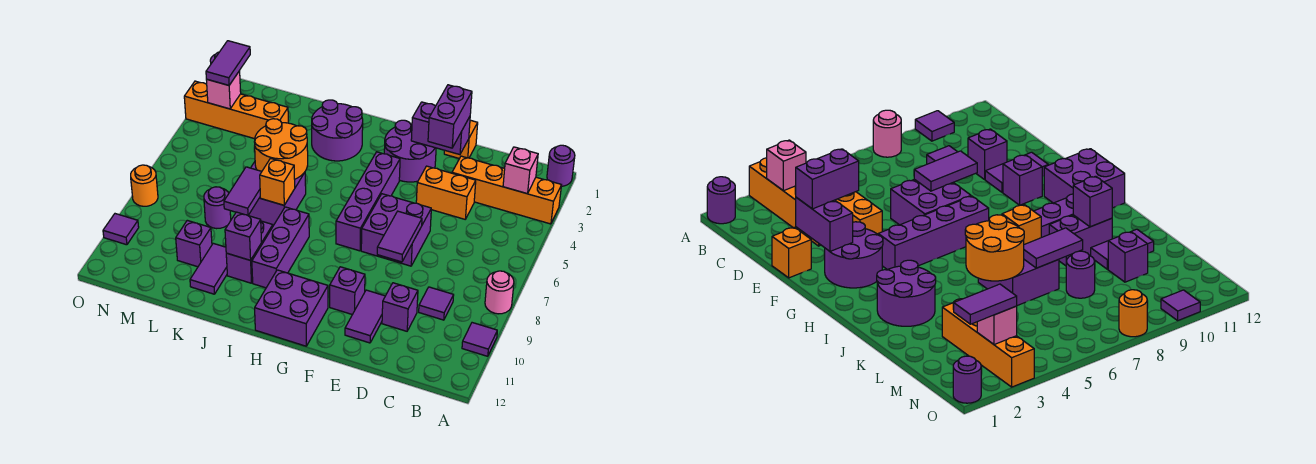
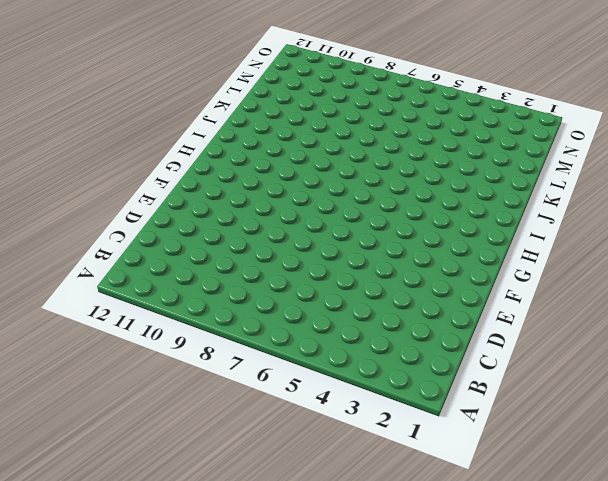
none -> purple round brick A1 level 1
none -> orange brick A3:D3 level 1
none -> pink round brick A8 level 1
none -> purple tile A10 level 1

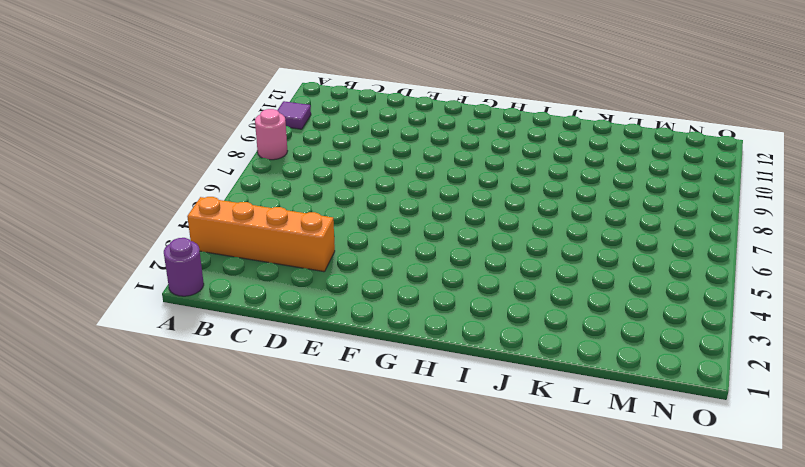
none -> purple tile C9 level 1
none -> orange brick D4:E4 level 1
none -> purple brick D10 level 1
none -> orange brick E1 level 1

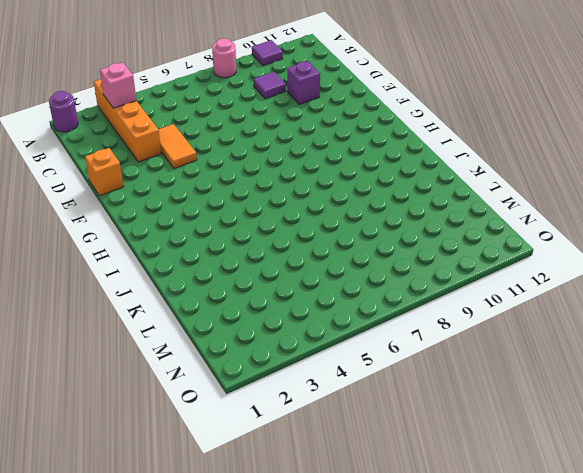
orange tile D4:E4 level 1 -> orange brick D4:E4 level 1
none -> purple brick E6:F7 level 1
none -> purple tile E10:E11 level 1
none -> purple round brick F2:G3 level 1
none -> purple brick F10 level 1

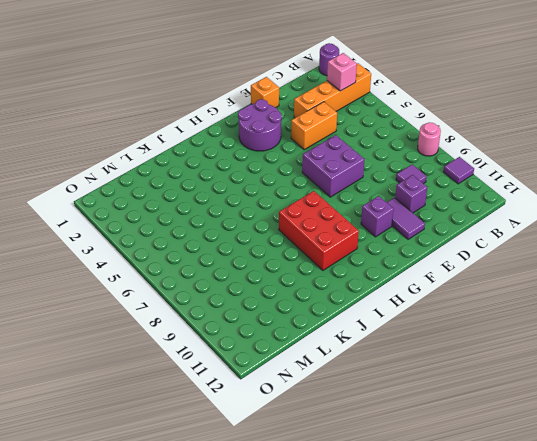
red brick H8:I10 level 1 -> purple brick I8:I10 level 1
none -> purple brick G4:G7 level 1
none -> purple brick G11:H12 level 1
none -> purple round brick I2:J3 level 1
none -> purple brick J6:K7 level 1

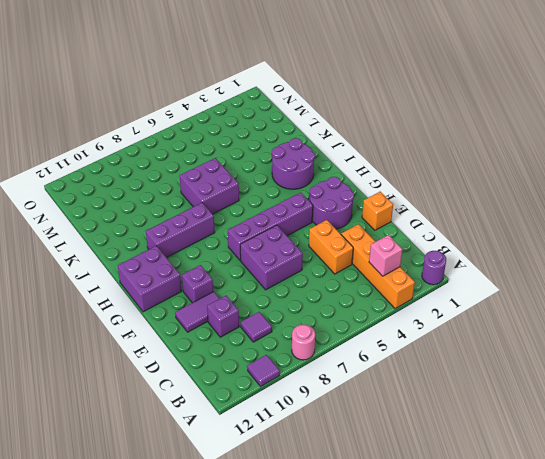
none -> purple brick J9:J10 level 1
none -> purple tile K10:K11 level 1
none -> orange brick L3:O3 level 1
none -> purple round brick L8 level 1

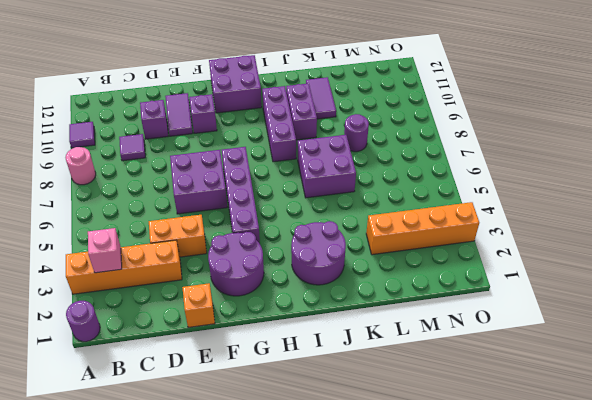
none -> purple brick L10 level 1
none -> purple round brick O1 level 1
none -> orange round brick O8 level 1
none -> purple tile O10 level 1

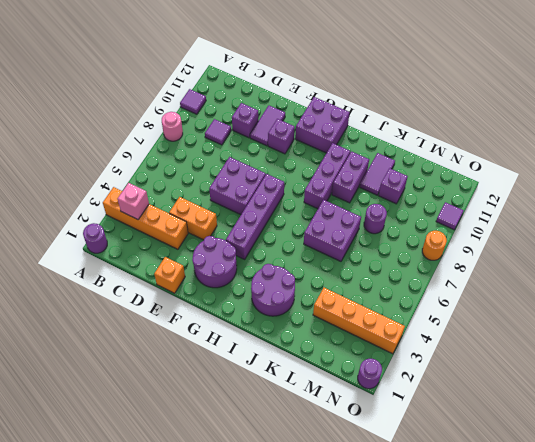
none -> purple brick E2:F2 level 2
none -> purple tile E7:E8 level 2
none -> orange round brick J5:K6 level 2
none -> orange brick J7 level 2

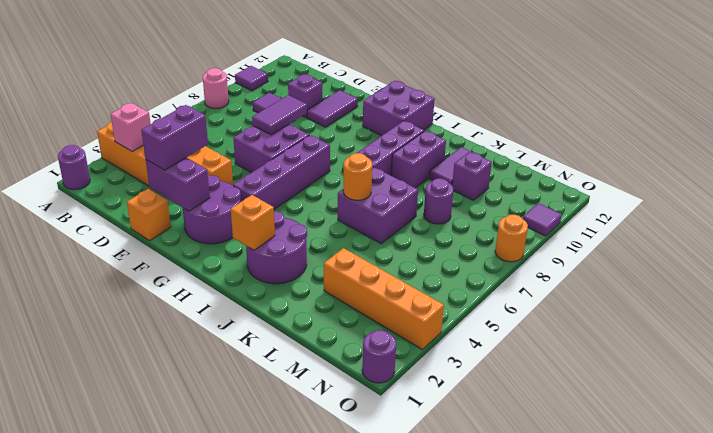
orange brick I2 level 2 -> orange brick J7 level 2
orange round brick J6 level 2 -> orange round brick J5:K6 level 2
none -> purple brick F10 level 1
none -> purple brick J10 level 2
none -> purple tile K7:K8 level 2
none -> pink brick N3 level 2

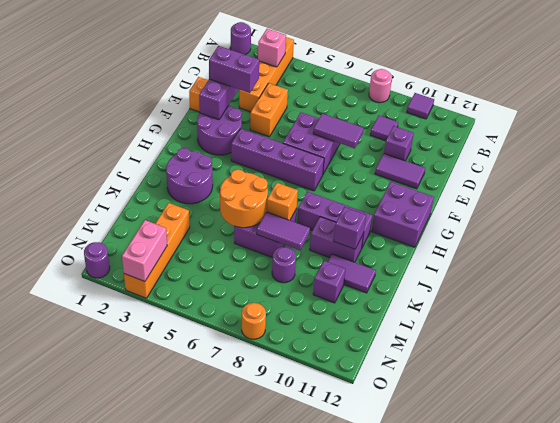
pink brick N3:O3 level 2 -> pink brick N3 level 2
none -> purple brick F10 level 1
none -> purple tile O10 level 1
none -> purple tile N2:N3 level 3

